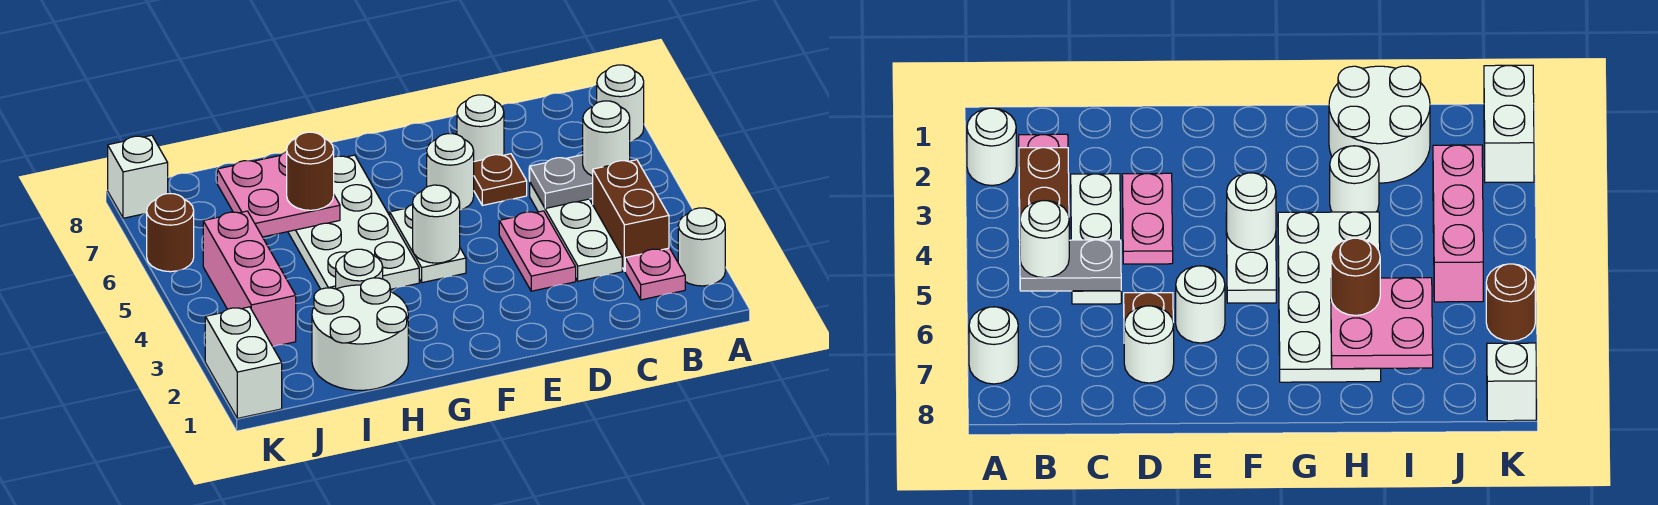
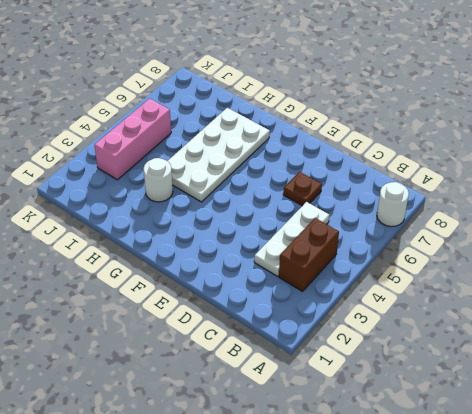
none -> white round brick A2 level 1
none -> pink plate B2 level 1
none -> pink plate D3:D4 level 1

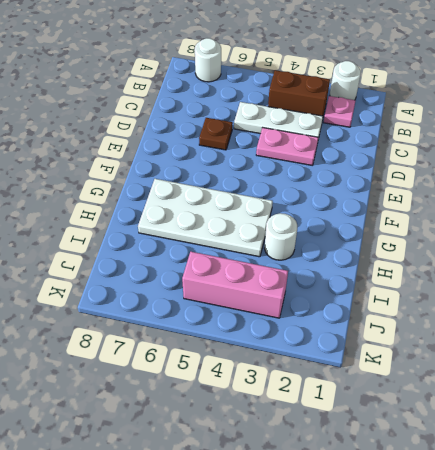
none -> white round brick D7 level 1
none -> white round brick E6 level 1
none -> white plate F4:F5 level 1

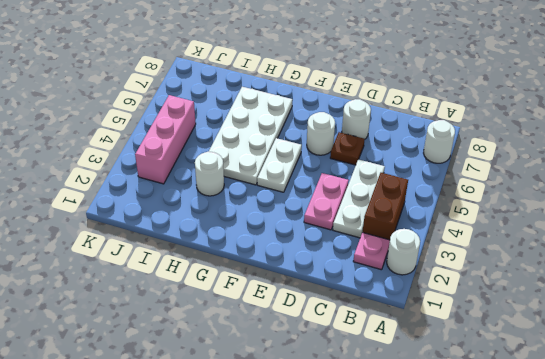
none -> white round brick H1:I2 level 1
none -> white brick K1:K2 level 1
none -> brown round brick K6 level 1

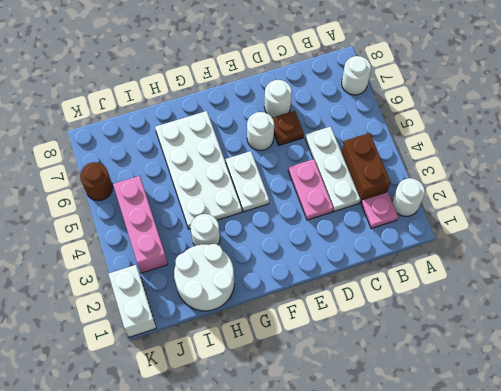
none -> white brick K8 level 1
none -> grey plate B5:C5 level 2
none -> white round brick F4 level 2

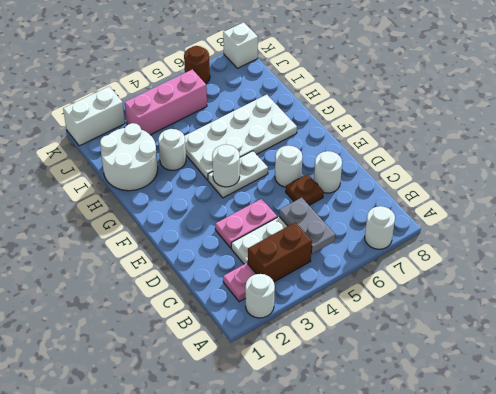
none -> pink plate H6:I7 level 2
none -> white round brick B5 level 3
none -> brown round brick H6 level 3

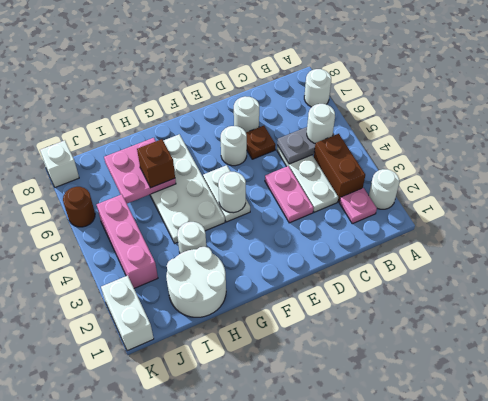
brown brick H6 level 3 -> brown round brick H6 level 3

